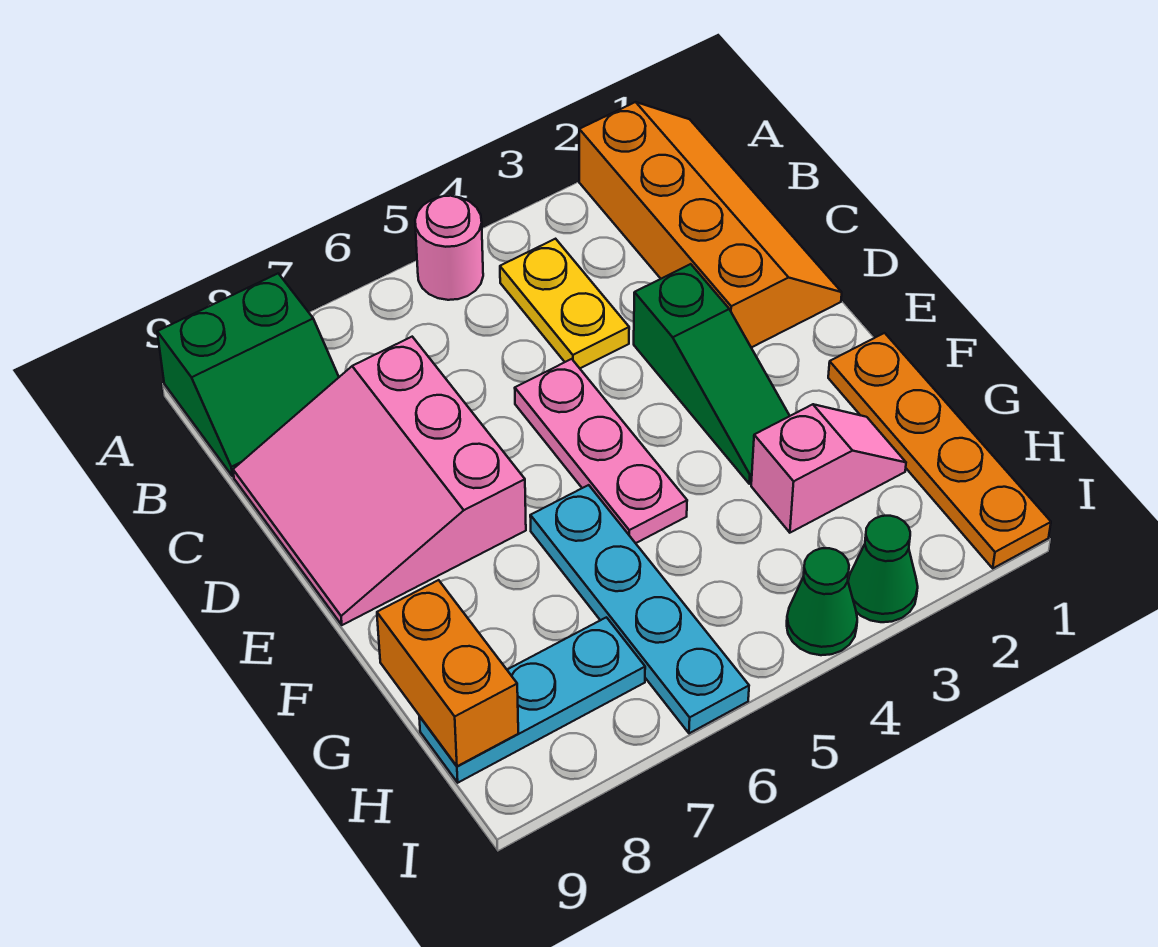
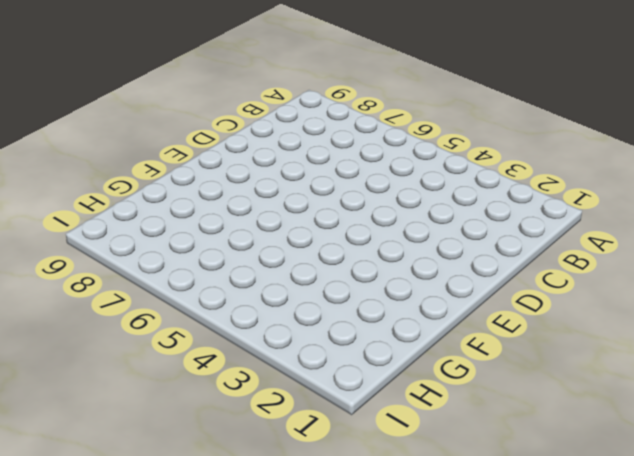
none -> orange slope A1:D2 level 1 top 2
none -> pink round brick A5 level 1
none -> green slope A8:B9 level 1 top A

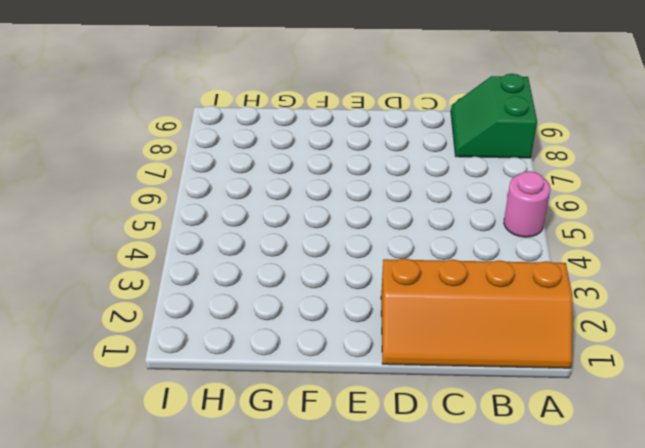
none -> yellow plate B4:C4 level 1
none -> pink slope C7:E9 level 1 top 7
none -> green slope D3:F3 level 1 top D

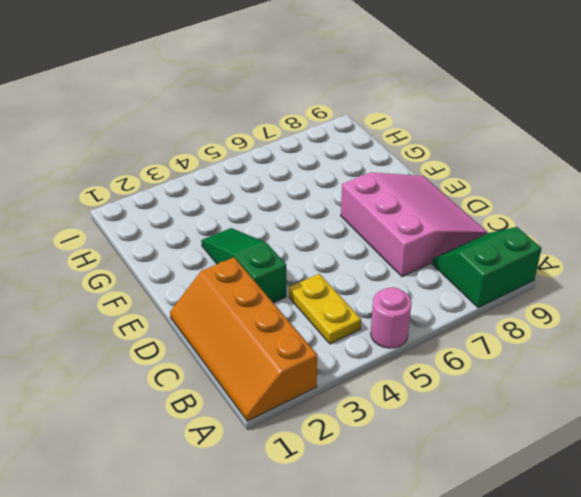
none -> pink plate D5:F5 level 1
none -> orange plate F1:I1 level 1
none -> cyan plate F6:I6 level 1

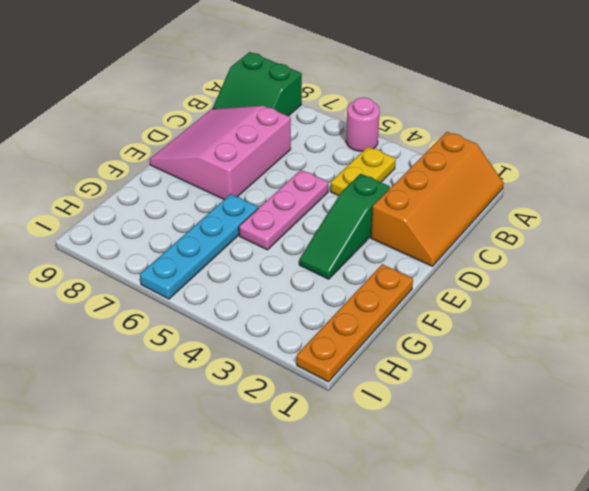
none -> pink slope G2:G3 level 1 top 3
none -> cyan plate H7:H9 level 1
none -> green cone I3 level 1

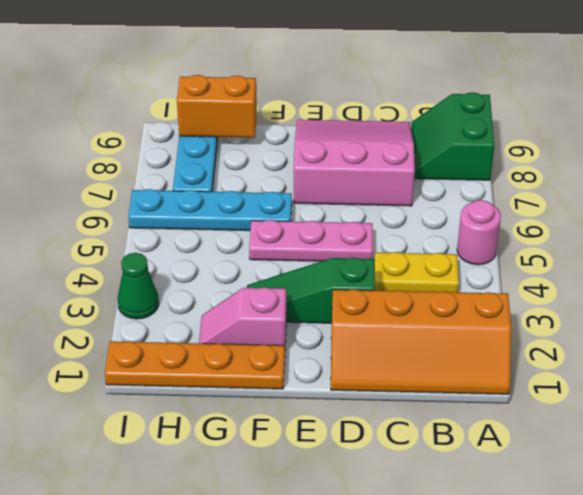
pink slope F2:G2 level 1 top F -> pink slope G2:G3 level 1 top 3
none -> green cone I4 level 1

